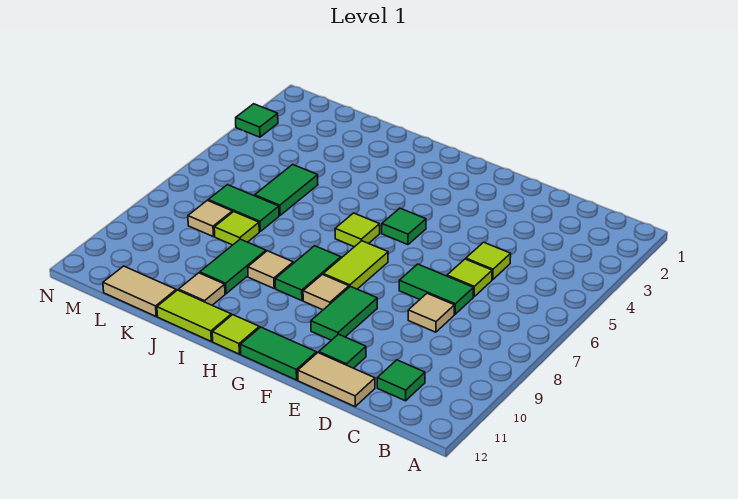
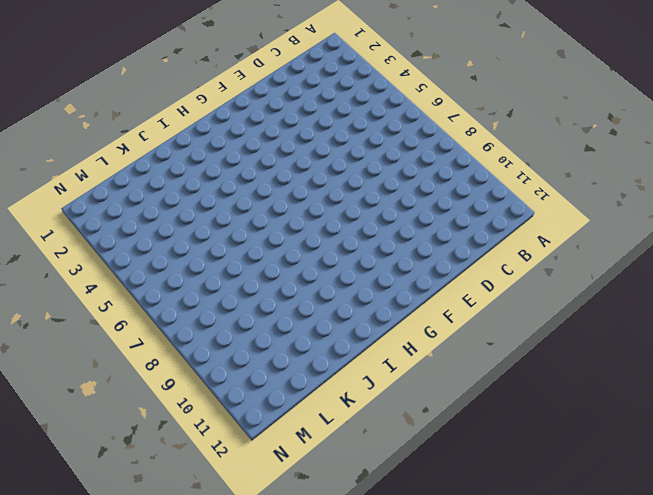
none -> green tile C11 level 1
none -> lime tile D5 level 1
none -> lime tile D6 level 1

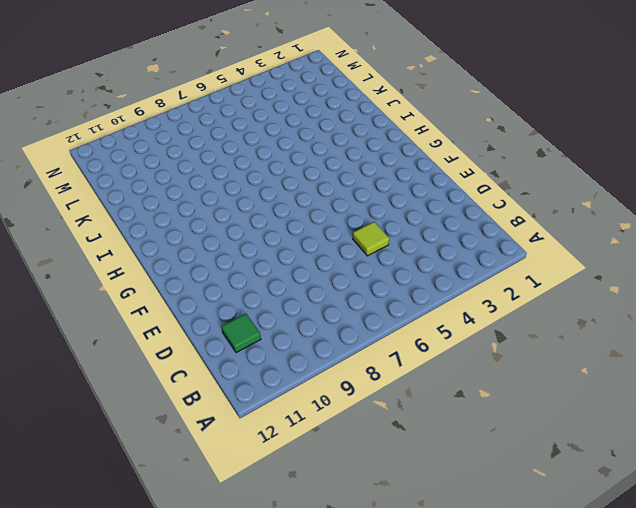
none -> lime tile D6 level 1
none -> green tile D7:E7 level 1
none -> tan tile D8 level 1

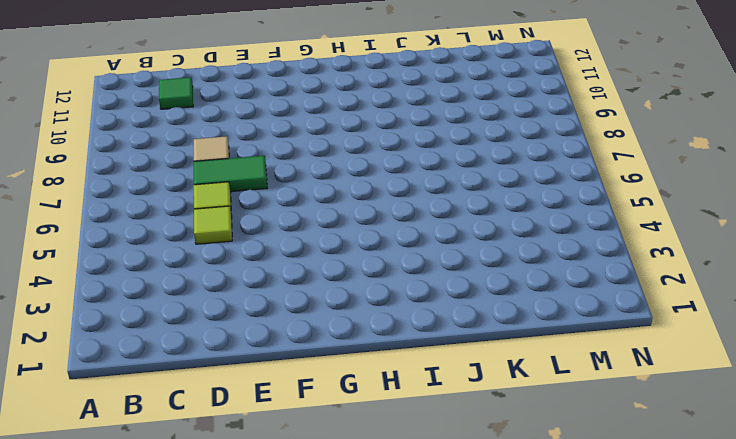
none -> tan tile D12:E12 level 1
none -> green tile E11 level 1
none -> green tile F9:F10 level 1

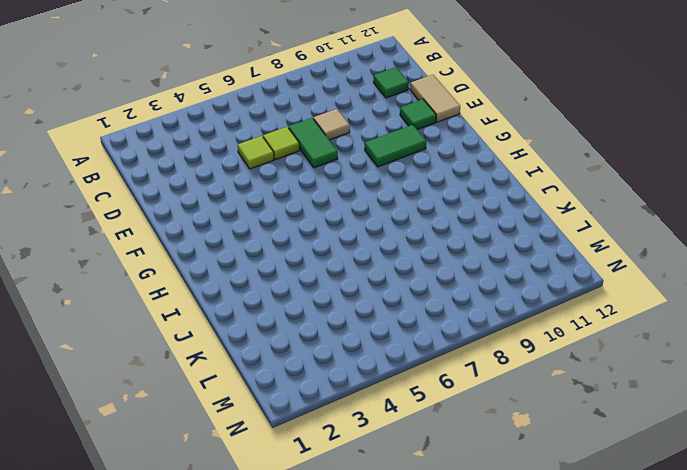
none -> green tile F12:G12 level 1
none -> green tile G5 level 1
none -> lime tile G7:G8 level 1

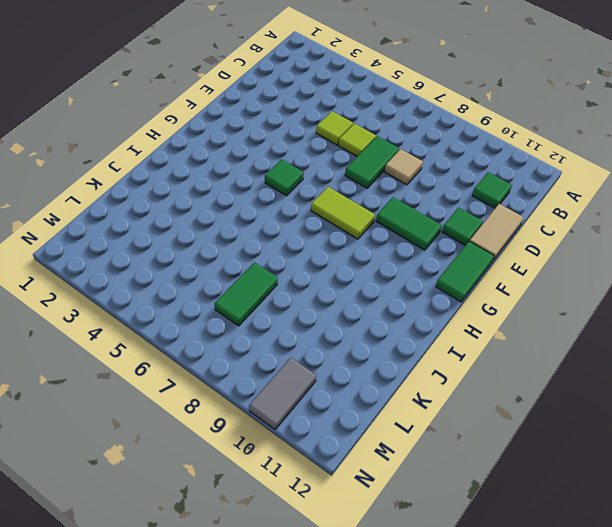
grey tile M10:N10 level 1 -> none
none -> tan tile G9 level 1
none -> lime tile H6 level 1
none -> green tile H8:H9 level 1

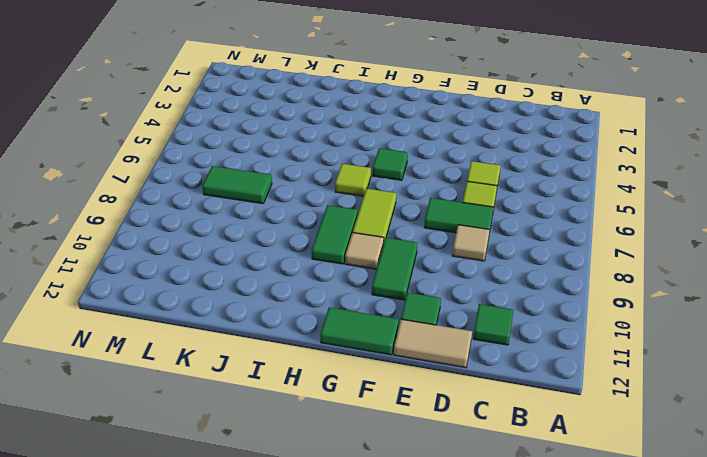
none -> lime tile H12 level 1
none -> tan tile I9 level 1
none -> lime tile I12:J12 level 1

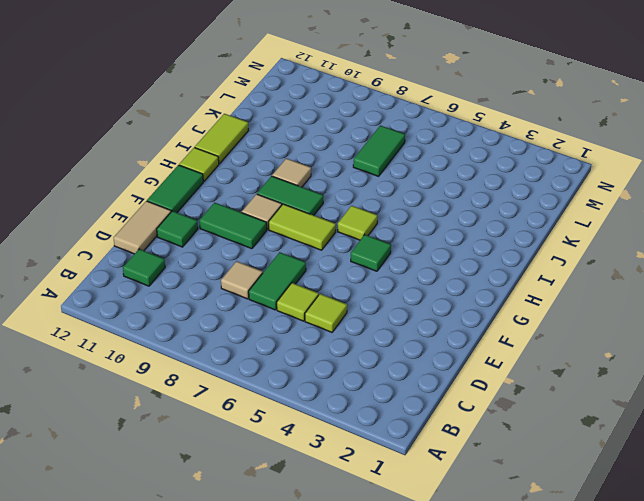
none -> green tile J9:J10 level 1
none -> tan tile J11 level 1
none -> green tile K5:K6 level 1

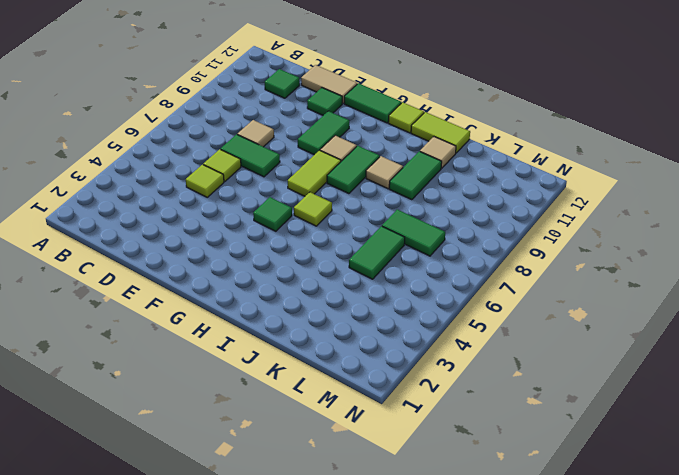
none -> lime tile K8 level 1
none -> tan tile K12:L12 level 1
none -> tan tile L8 level 1

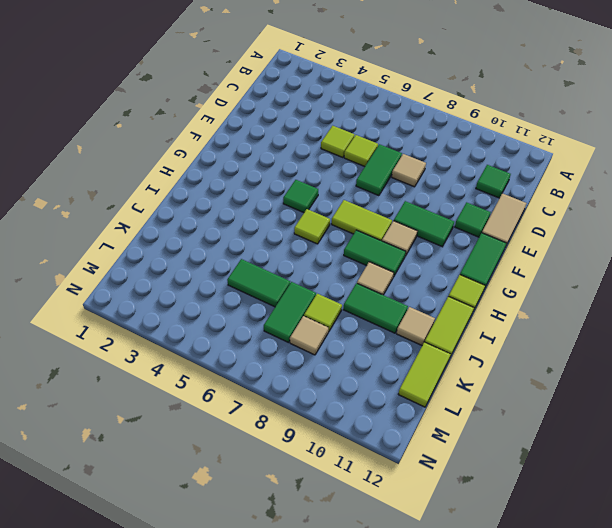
lime tile K12:L12 level 1 -> tan tile K12:L12 level 1
none -> green tile N3 level 1

